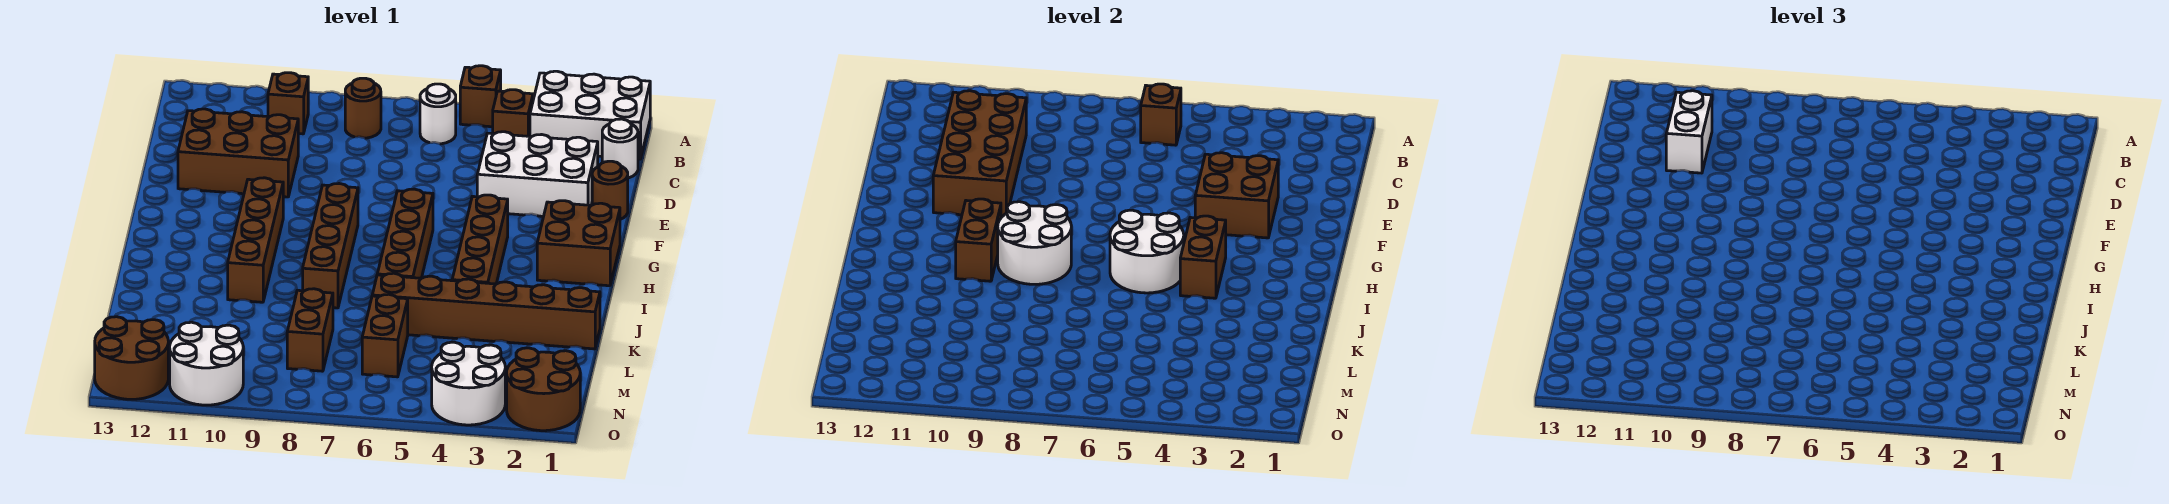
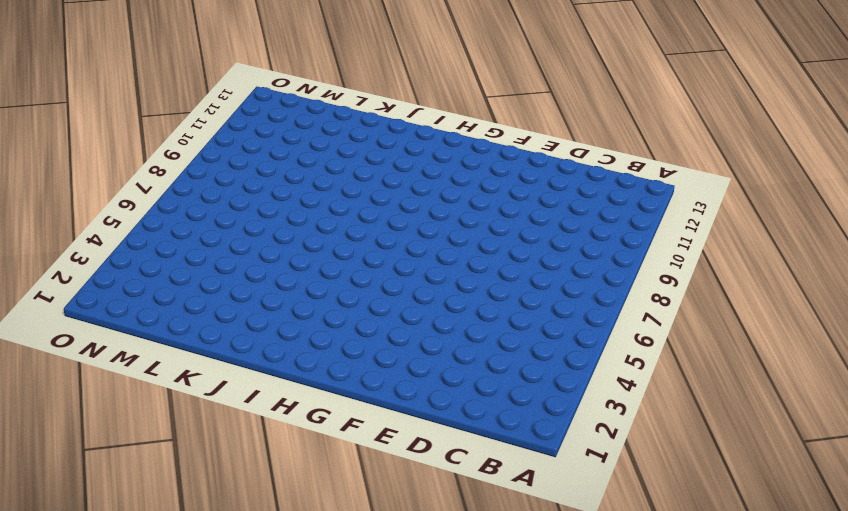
none -> white brick A1:B3 level 1
none -> brown brick A5 level 1
none -> brown brick B4 level 1
none -> white round brick B6 level 1

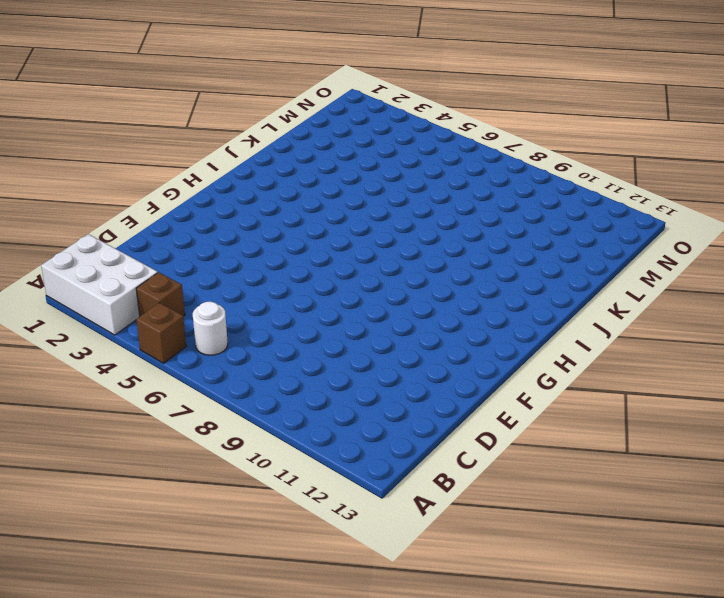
none -> brown round brick B8 level 1
none -> brown brick B10 level 1
none -> white round brick C1 level 1
none -> white brick D2:E4 level 1

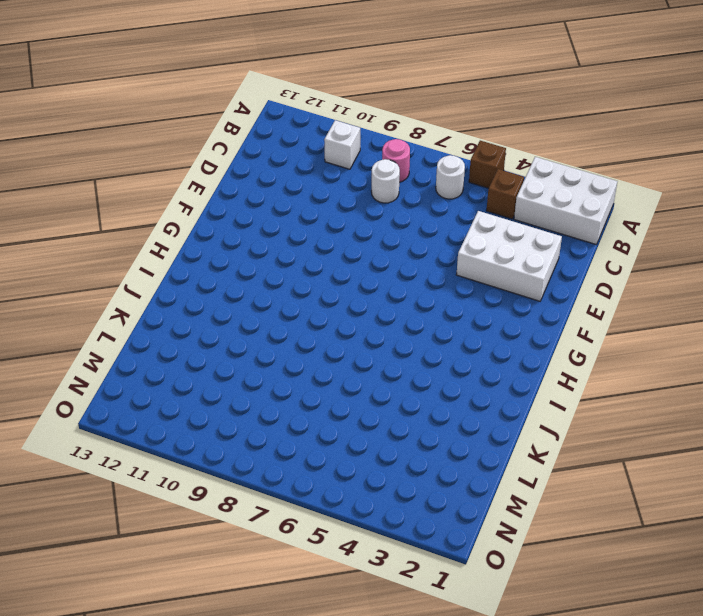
pink round brick B8 level 1 -> brown round brick B8 level 1
white brick B10 level 1 -> brown brick B10 level 1
white round brick C8 level 1 -> white round brick C1 level 1
none -> brown brick D10:E12 level 1
none -> brown round brick E1 level 1
none -> brown brick G1:H2 level 1
none -> brown brick G4:J4 level 1

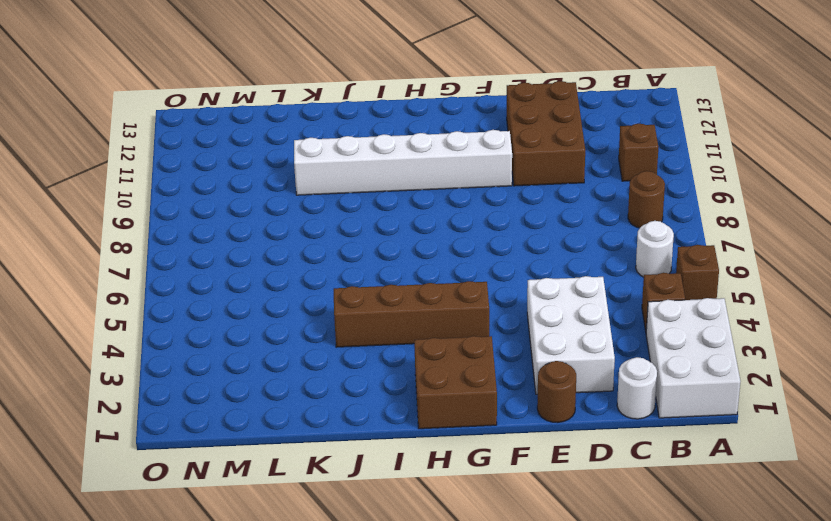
white brick F10:K10 level 1 -> brown brick G10:J10 level 1
none -> brown brick G6:J6 level 1
none -> brown brick G8:J8 level 1
none -> brown brick K1:K6 level 1
none -> brown brick L6:M6 level 1

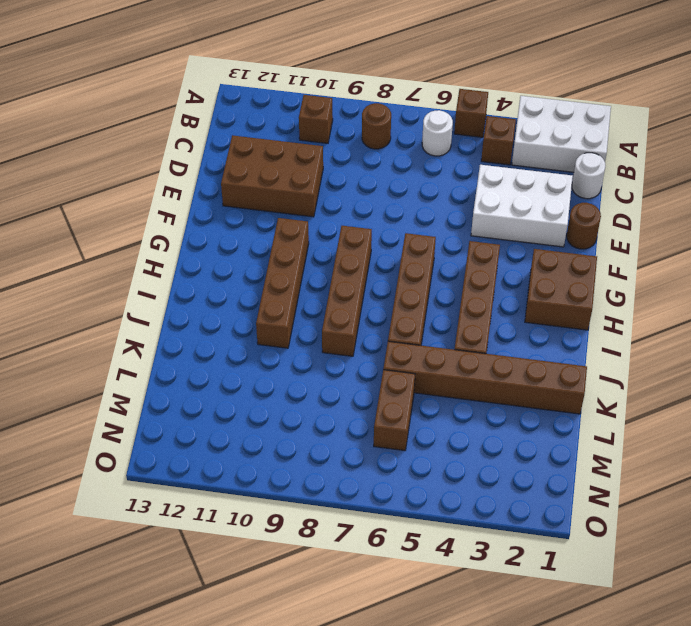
none -> brown brick L8:M8 level 1
none -> brown round brick N1:O2 level 1
none -> white round brick N3:O4 level 1
none -> white round brick N10:O11 level 1

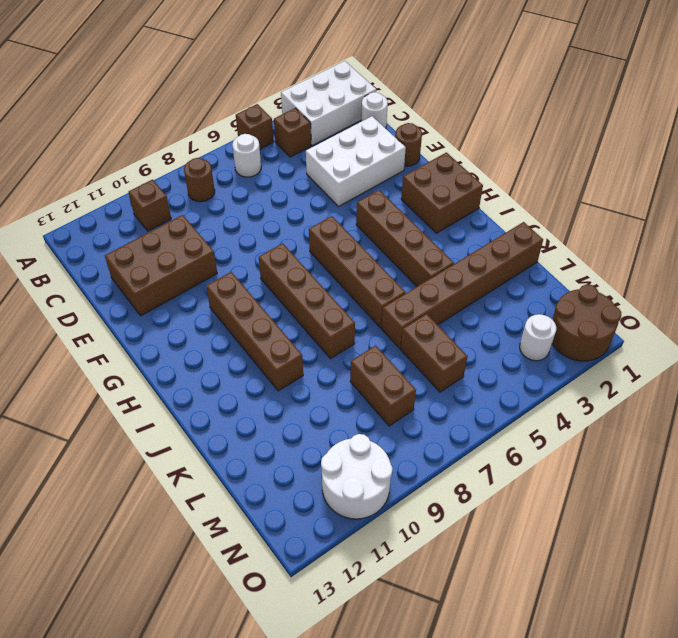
white round brick N3 level 1 -> white round brick N3:O4 level 1
none -> brown round brick N12:O13 level 1
none -> brown brick B6 level 2
none -> brown brick C10:F11 level 2
none -> brown brick E3:F4 level 2

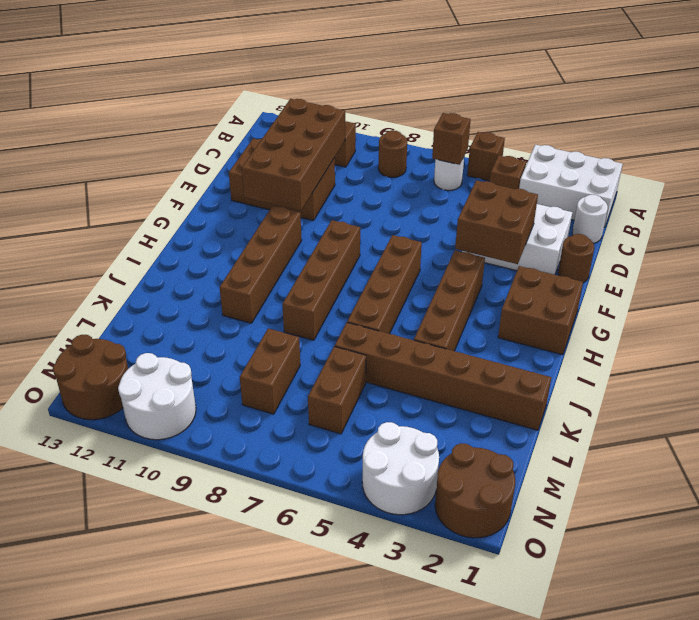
none -> brown brick H4:I4 level 2
none -> white round brick H5:I6 level 2
none -> white round brick H8:I9 level 2
none -> brown brick H10:I10 level 2

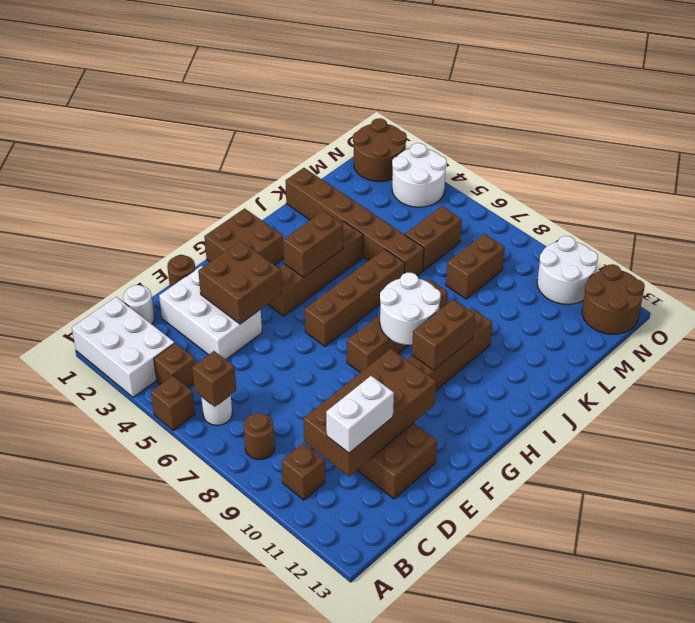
none -> white round brick H5:I6 level 2

